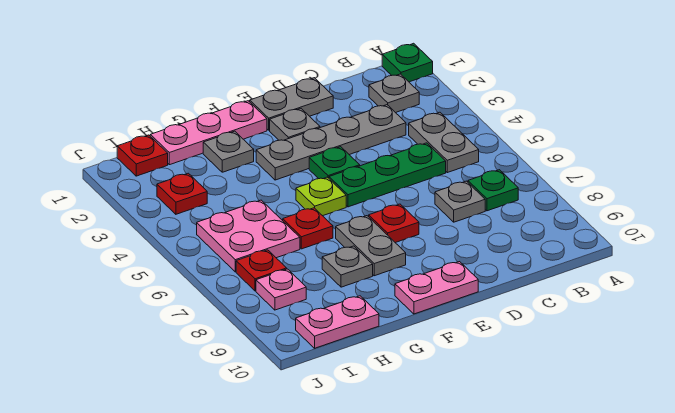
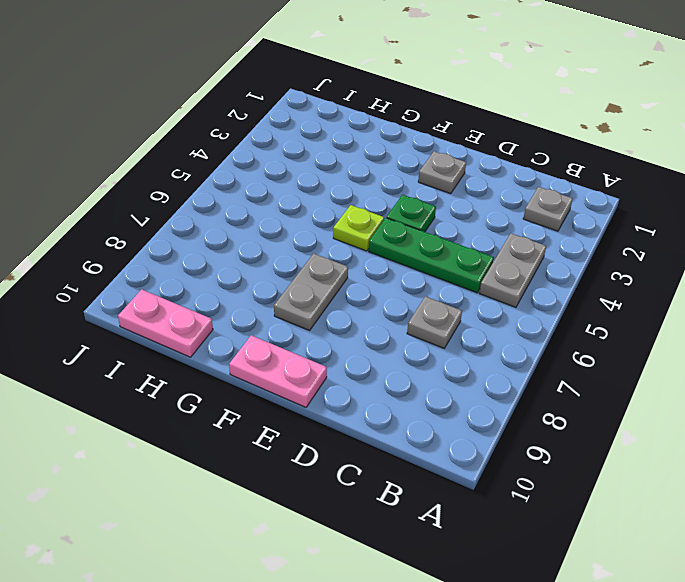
none -> green plate A1 level 1
none -> green plate B7 level 1
none -> grey plate C3:F3 level 1

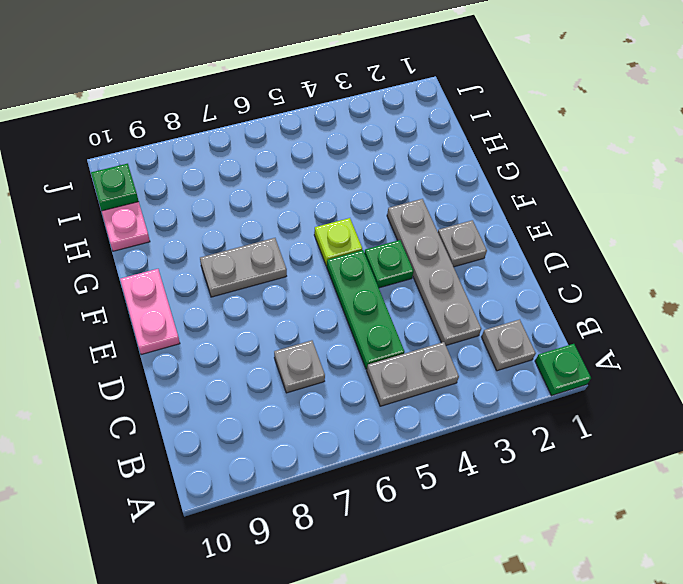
green plate I10 level 2 -> green plate B7 level 1
none -> grey plate D1:E1 level 1
none -> red plate E7 level 1
none -> pink plate F1:H1 level 1

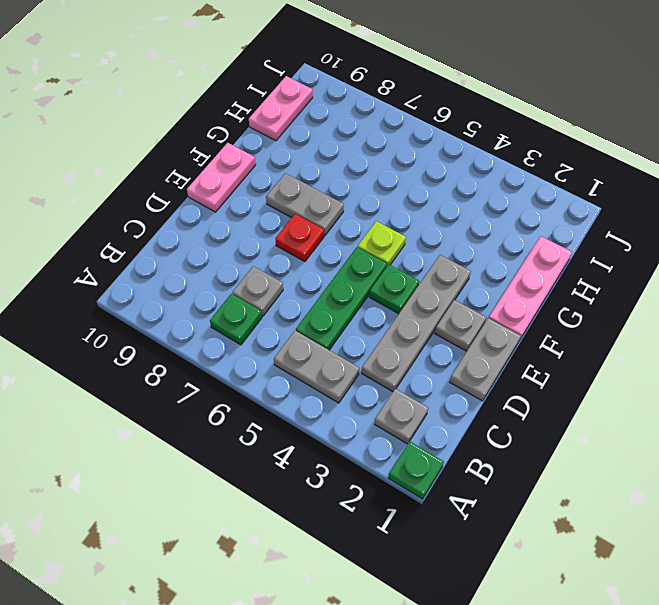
none -> grey plate G2 level 1
none -> red plate G6 level 1
none -> grey plate G8 level 1

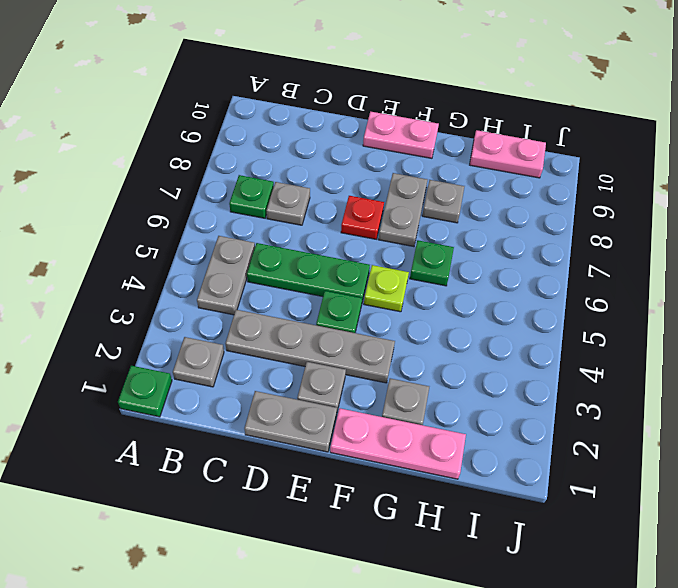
green plate G6 level 1 -> red plate G6 level 1
none -> pink plate H5:I6 level 1
none -> red plate I1 level 1
none -> red plate I3 level 1

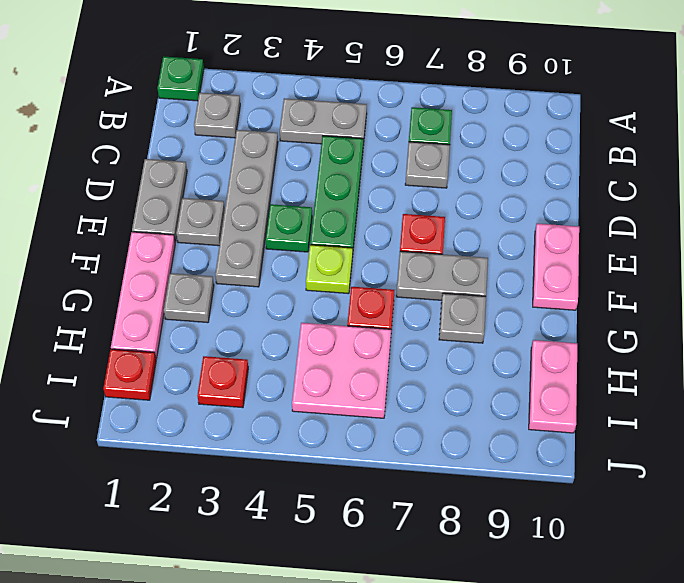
none -> red plate I7 level 1
none -> pink plate I8 level 1

